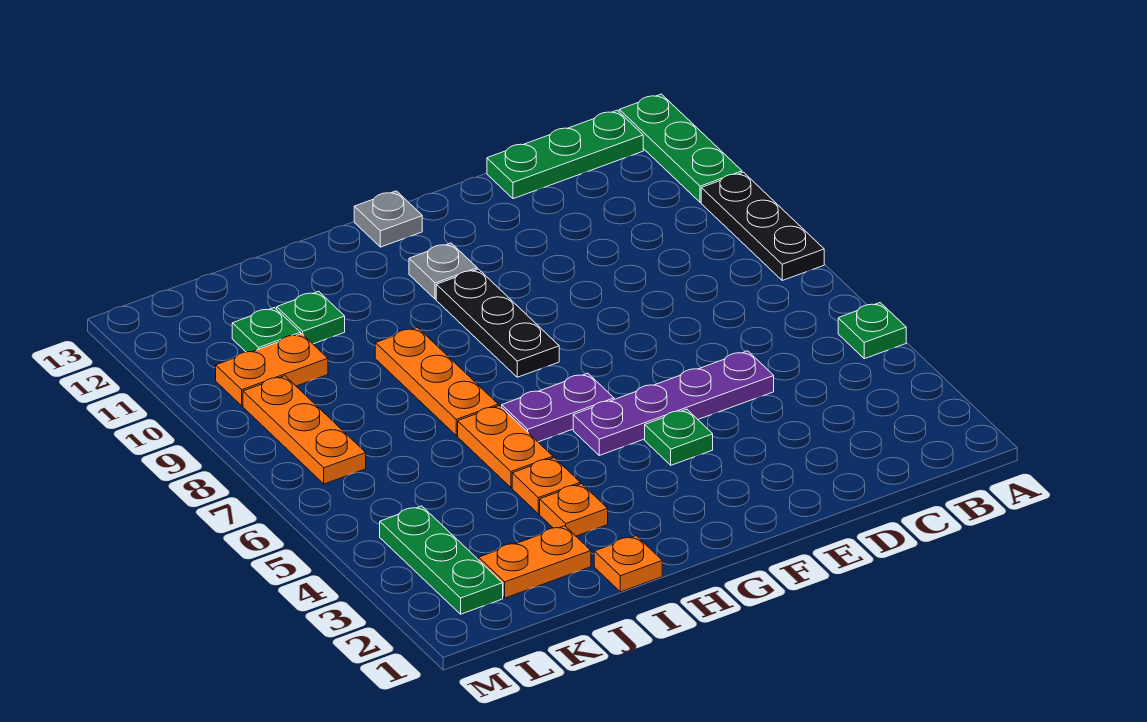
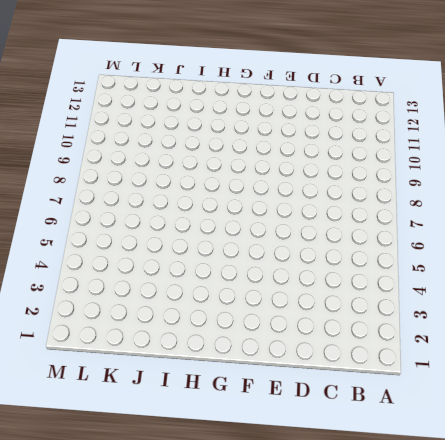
none -> green plate A5 level 1
none -> black plate A8:A10 level 1
none -> green plate A11:A13 level 1

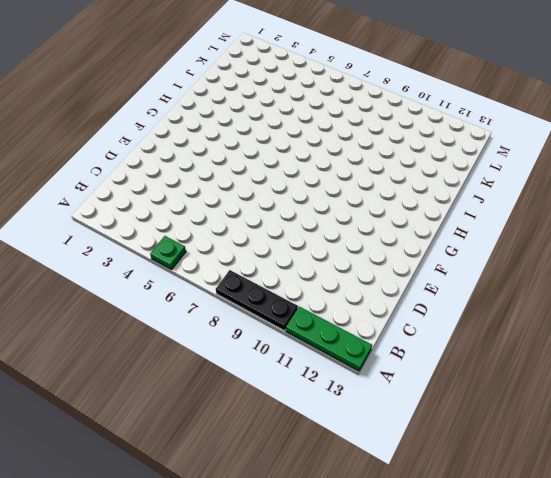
none -> green plate B13:D13 level 1
none -> purple plate D5:G5 level 1
none -> green plate F4 level 1

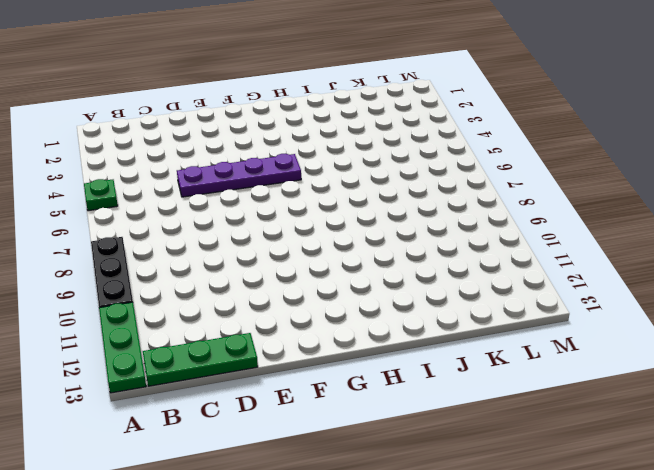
none -> green plate F4 level 1
none -> purple plate G6:H6 level 1
none -> black plate G8:G10 level 1

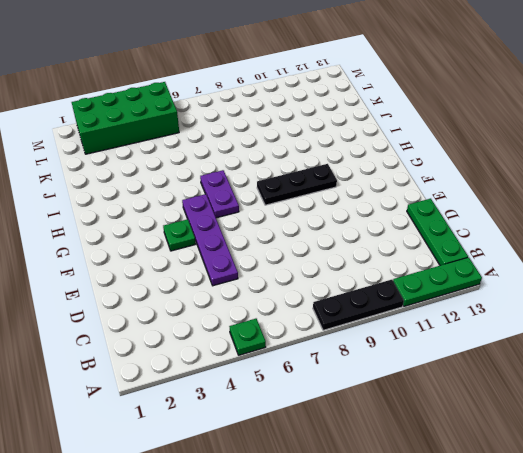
green brick L2:M5 level 1 -> green plate L2:L4 level 1
none -> grey plate G11 level 1
none -> grey plate G13 level 1
none -> orange plate I1 level 1

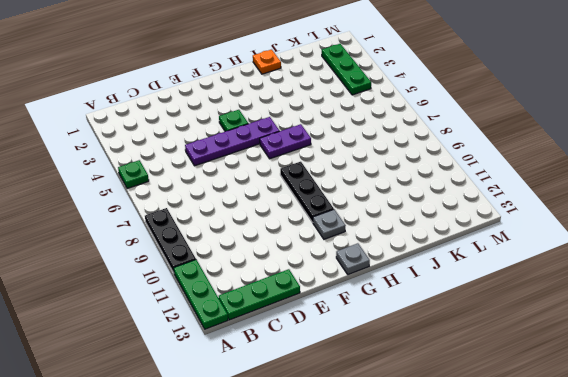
none -> orange plate I3 level 1
none -> orange plate I4 level 1
none -> orange plate I5:I6 level 1

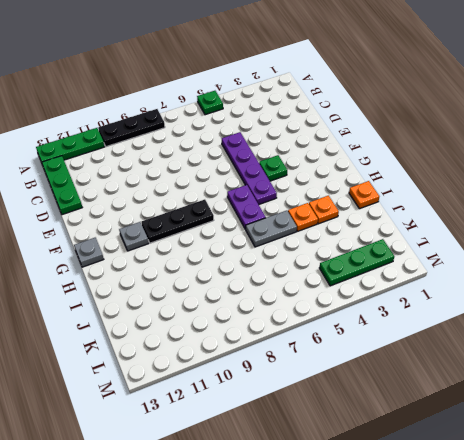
grey plate I5:I6 level 1 -> orange plate I5:I6 level 1
none -> orange plate I7:I9 level 1
none -> orange plate J2:K2 level 1
none -> green plate J11 level 1

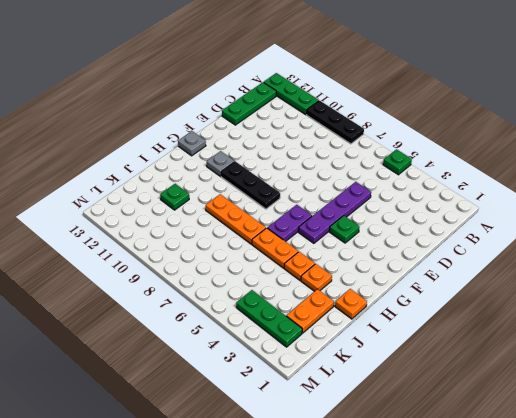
none -> orange plate K10:L10 level 1
none -> green plate K11 level 1
none -> orange plate L7:L9 level 1

